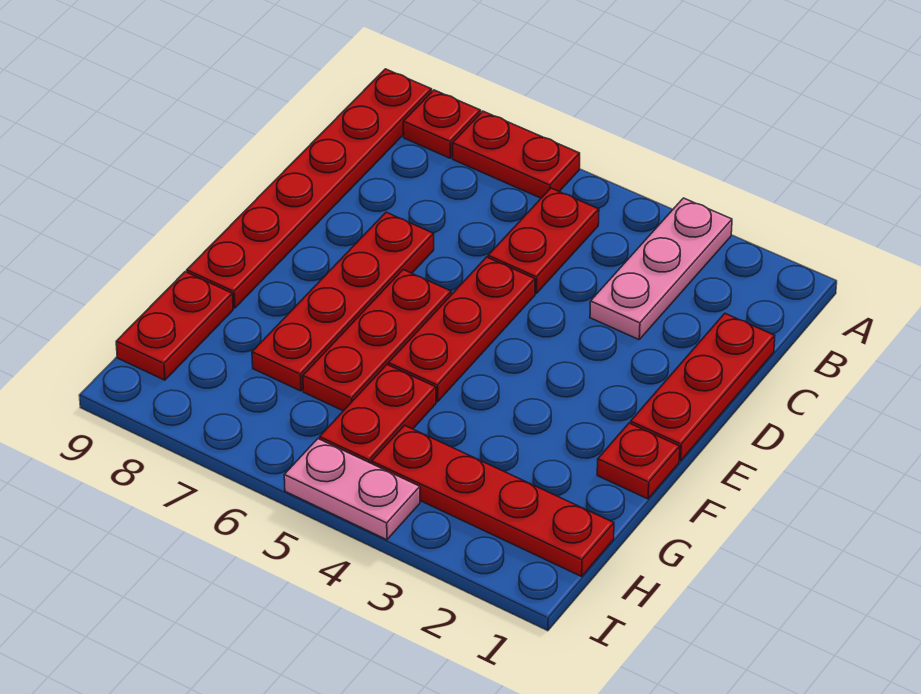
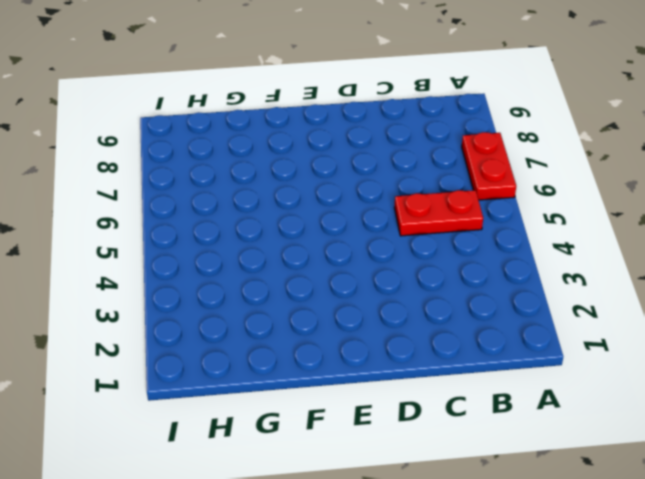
none -> pink plate A3:C3 level 1
none -> red plate A8 level 1
none -> red plate A9:F9 level 1

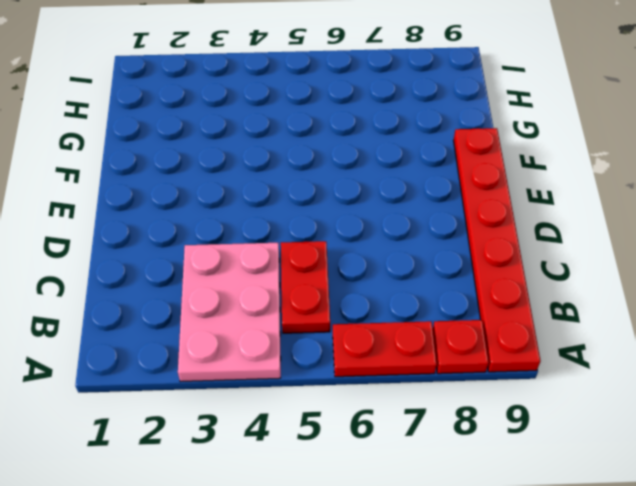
pink plate A3:C4 level 1 -> pink plate A3:C3 level 1
none -> red plate C1:E1 level 1
none -> red plate D5:F5 level 1
none -> red plate D7:G7 level 1

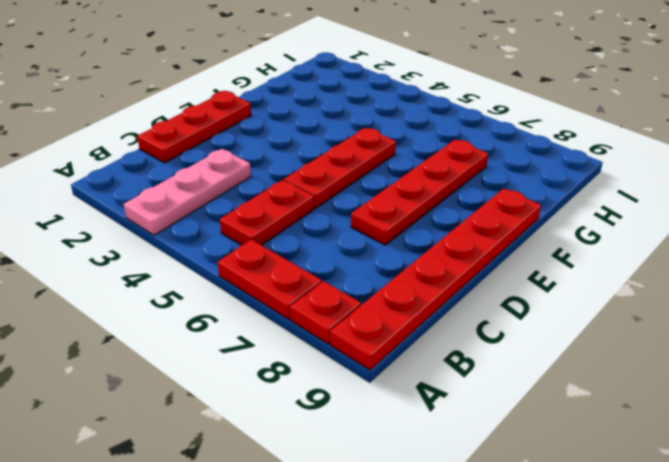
none -> red plate E6:G6 level 1
none -> red plate F1 level 1
none -> red plate G5:H5 level 1

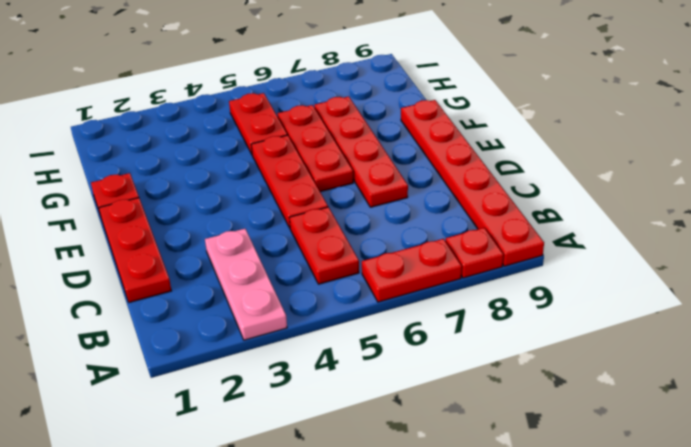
none -> red plate G9:H9 level 1
none -> red plate H1:H4 level 1
none -> pink plate I4:I5 level 1

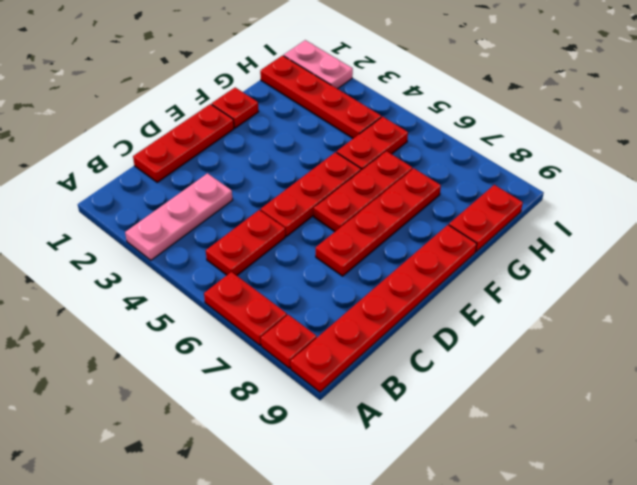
pink plate I1:I2 level 1 -> pink plate I4:I5 level 1

